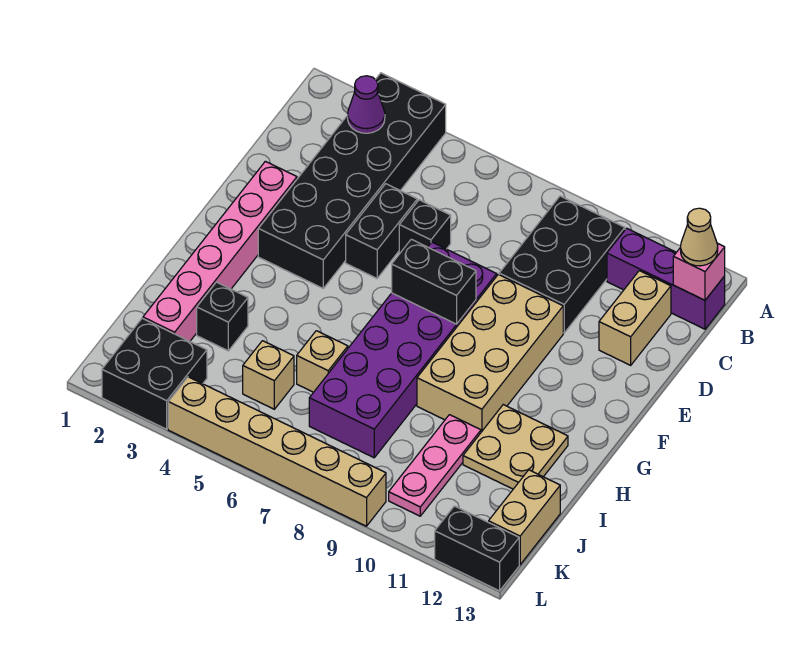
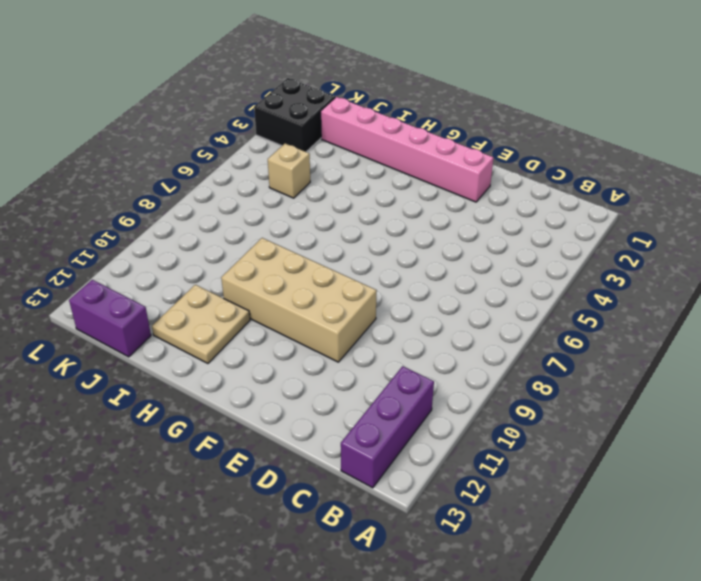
purple brick J13:K13 level 1 -> tan brick J13:K13 level 1
none -> black brick A3:F4 level 1
none -> black brick B9:D10 level 1
none -> tan brick C12:D12 level 1

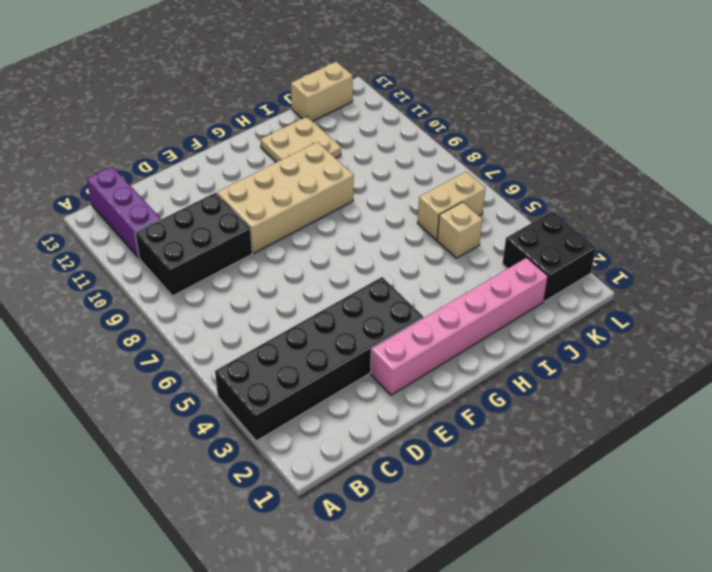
tan brick J6:K6 level 1 -> tan brick C12:D12 level 1
none -> black brick D5:E5 level 1
none -> black brick D6 level 1
none -> purple brick E7:J8 level 1

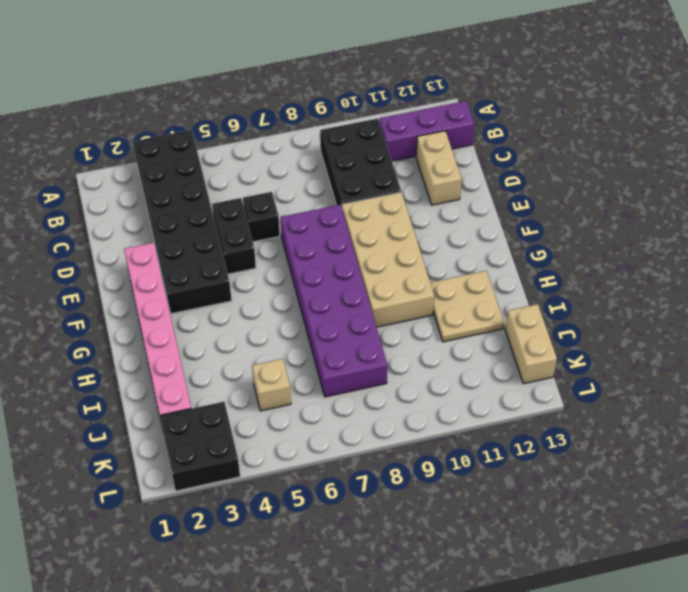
none -> black brick I3 level 1
none -> tan brick I6 level 1
none -> pink plate I10:K10 level 1

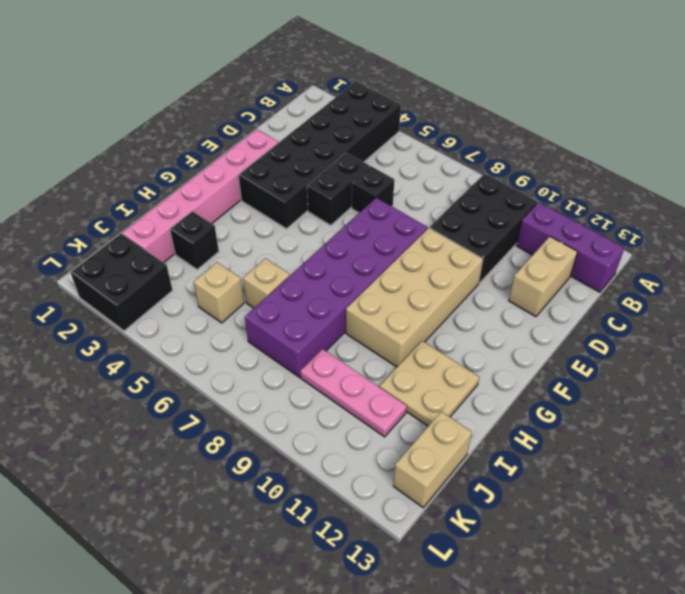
pink plate J9:J11 level 1 -> pink plate I10:K10 level 1
none -> tan brick L4:L9 level 1
none -> black brick L12:L13 level 1
none -> purple cone B3 level 2

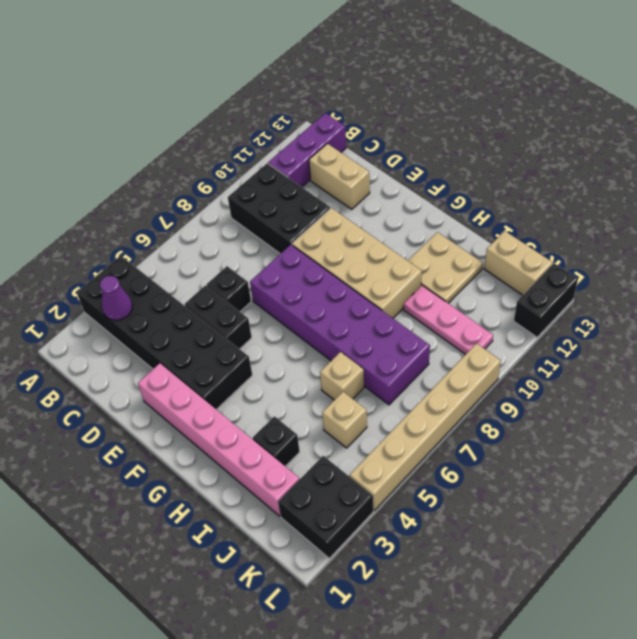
none -> pink brick B13 level 2
none -> black brick F7:F8 level 2
none -> tan cone B13 level 3

